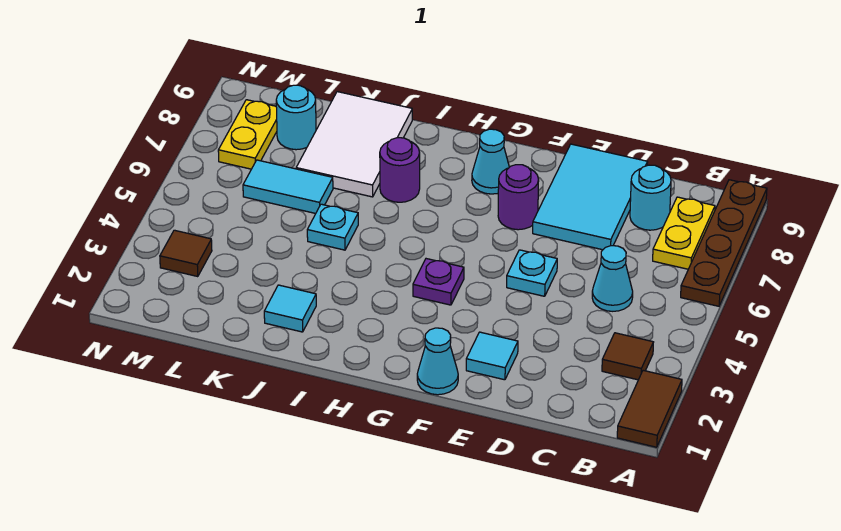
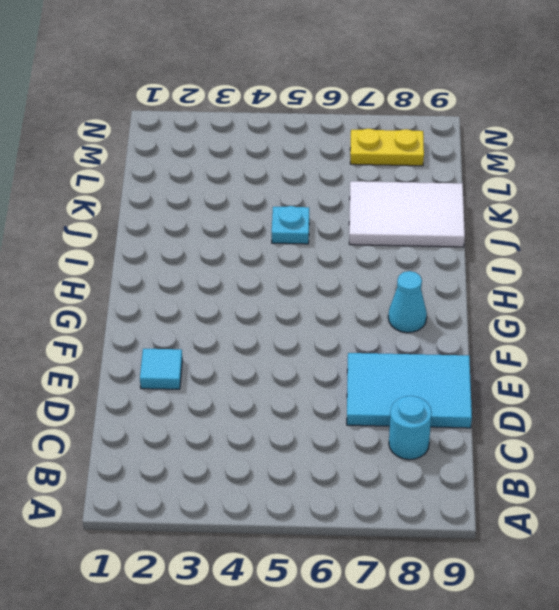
none -> brown tile A1:A2 level 1
none -> brown plate A6:A9 level 1
none -> brown tile B3 level 1

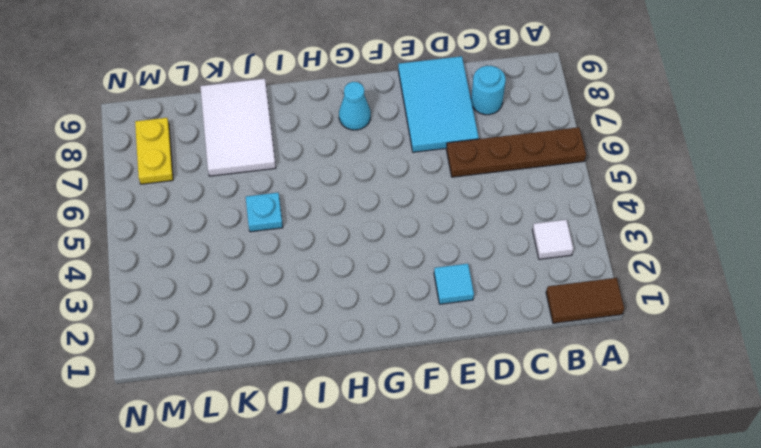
brown tile A1:B1 level 1 -> brown tile A1:A2 level 1
brown plate A6:D6 level 1 -> brown plate A6:A9 level 1
white tile B3 level 1 -> brown tile B3 level 1
none -> yellow plate B7:B8 level 1
none -> cyan cone C5 level 1
none -> cyan plate E5 level 1

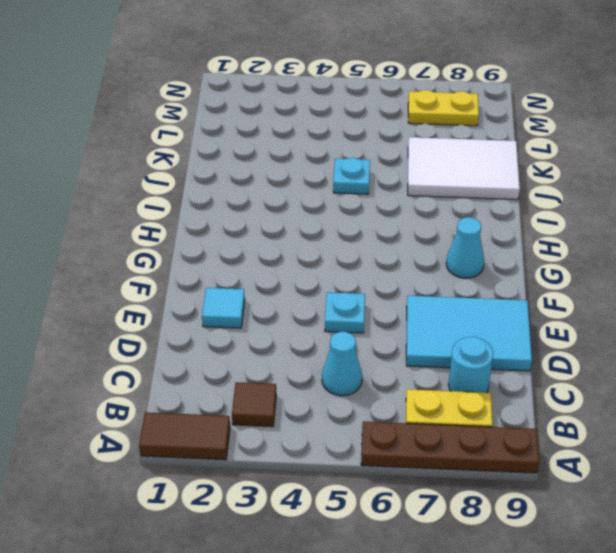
none -> cyan cone F1 level 1
none -> purple round brick F7 level 1
none -> purple plate G4 level 1

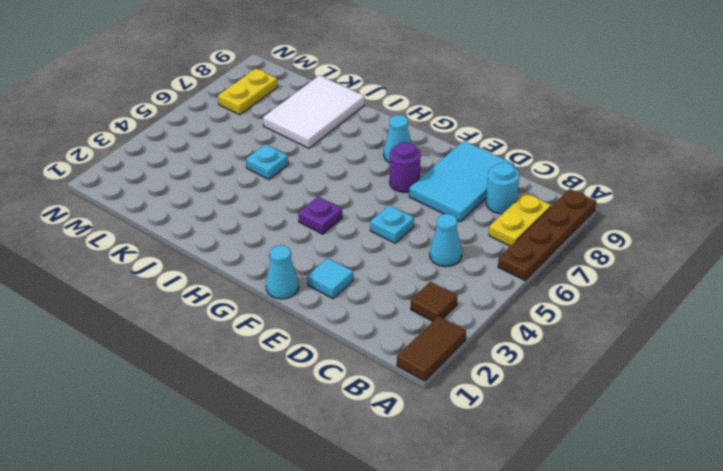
none -> purple round brick I7 level 1
none -> cyan tile J2 level 1
none -> cyan tile K6:L6 level 1

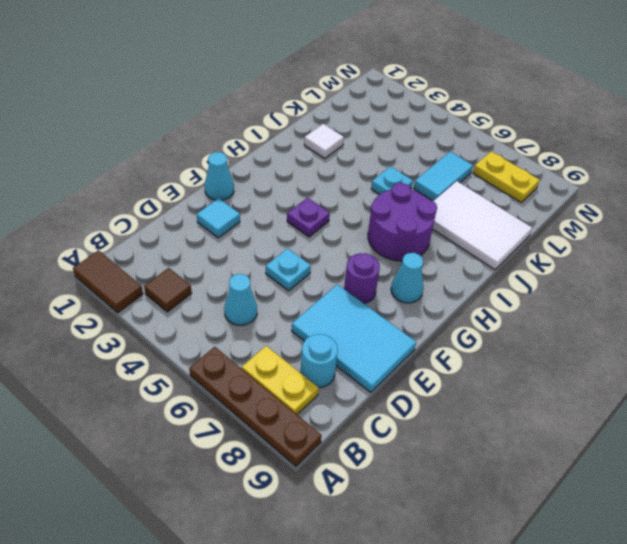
purple round brick H6:I7 level 1 -> purple round brick I7 level 1
white tile J2 level 1 -> cyan tile J2 level 1
none -> cyan round brick L8 level 1
none -> brown tile M3 level 1

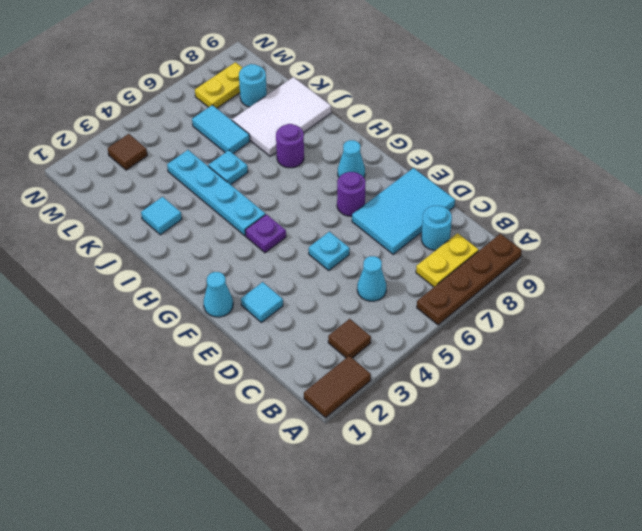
cyan plate H4:K4 level 1 -> none

